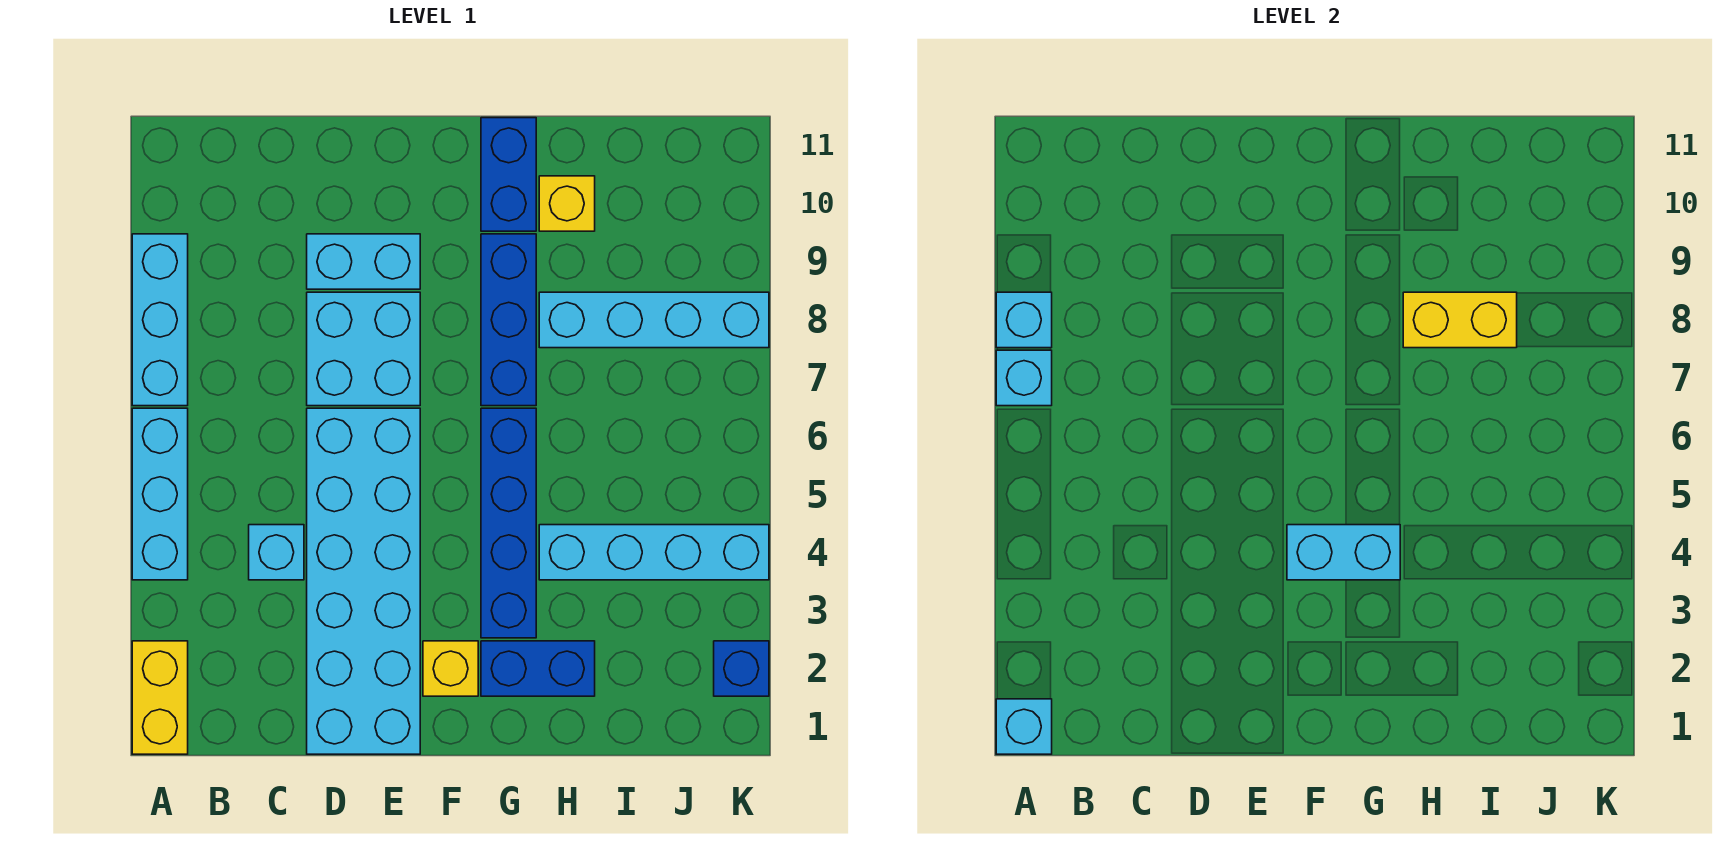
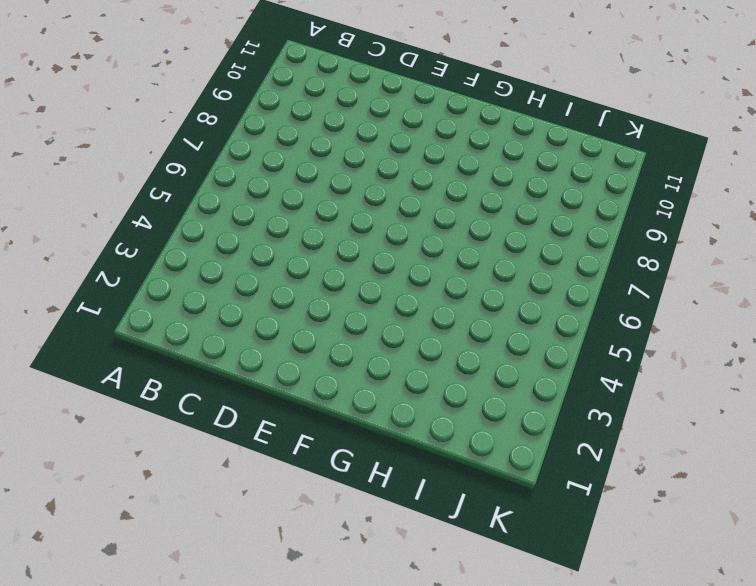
none -> yellow brick A1:A2 level 1
none -> cyan brick A4:A6 level 1
none -> cyan brick A7:A9 level 1

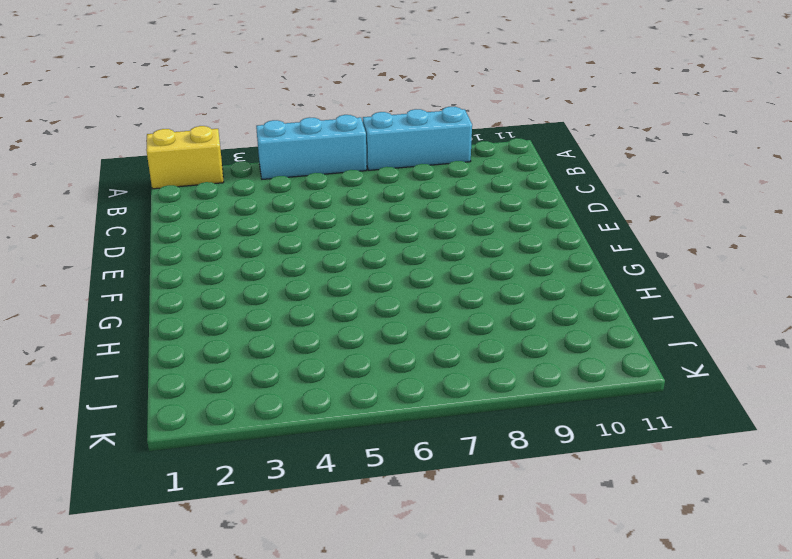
none -> cyan brick C4 level 1
none -> cyan brick D1:E6 level 1
none -> cyan brick D7:E8 level 1

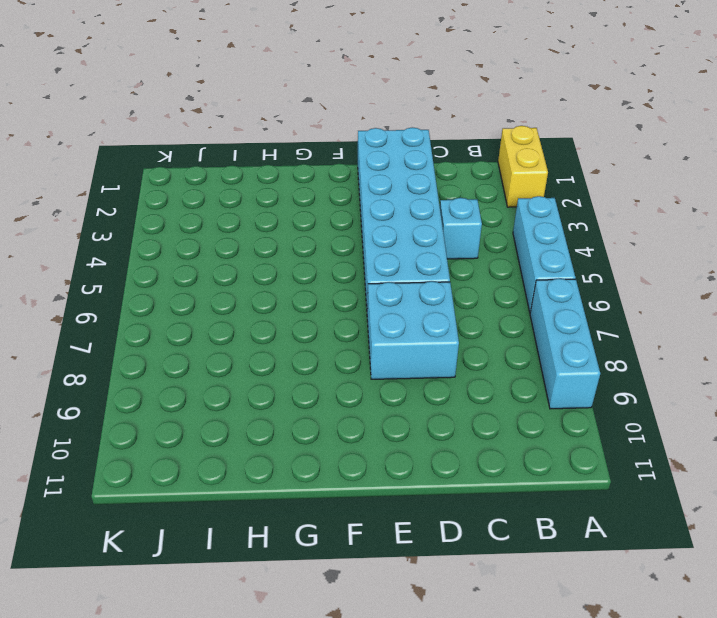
none -> cyan brick D9:E9 level 1
none -> yellow brick F2 level 1
none -> blue brick G2:H2 level 1

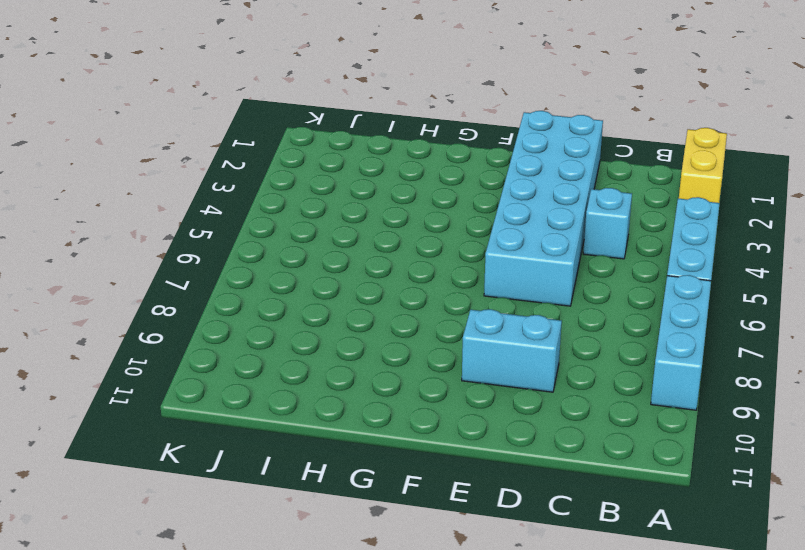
none -> cyan brick D7:E8 level 1
none -> yellow brick F2 level 1
none -> blue brick G2:H2 level 1

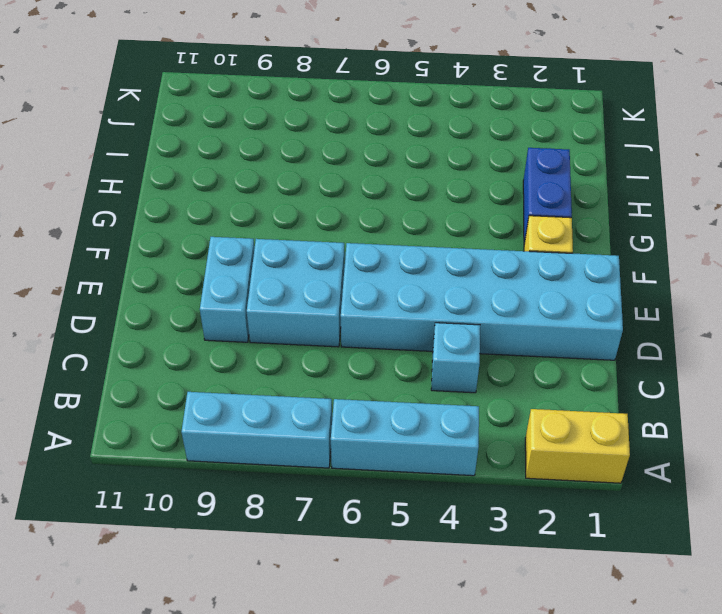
none -> blue brick G3:G6 level 1
none -> blue brick G7:G9 level 1
none -> blue brick G10:G11 level 1

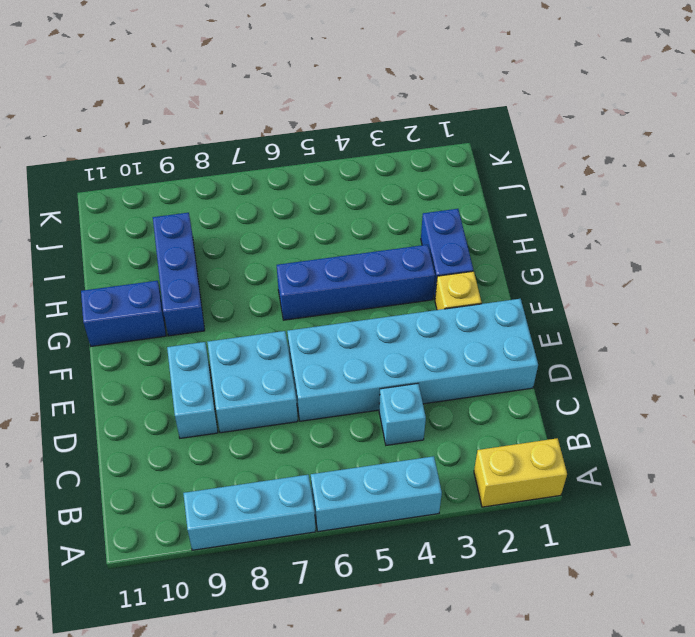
blue brick G9:I9 level 1 -> blue brick G7:G9 level 1
none -> cyan brick H4:K4 level 1
none -> cyan brick H8:K8 level 1
none -> yellow brick H10 level 1

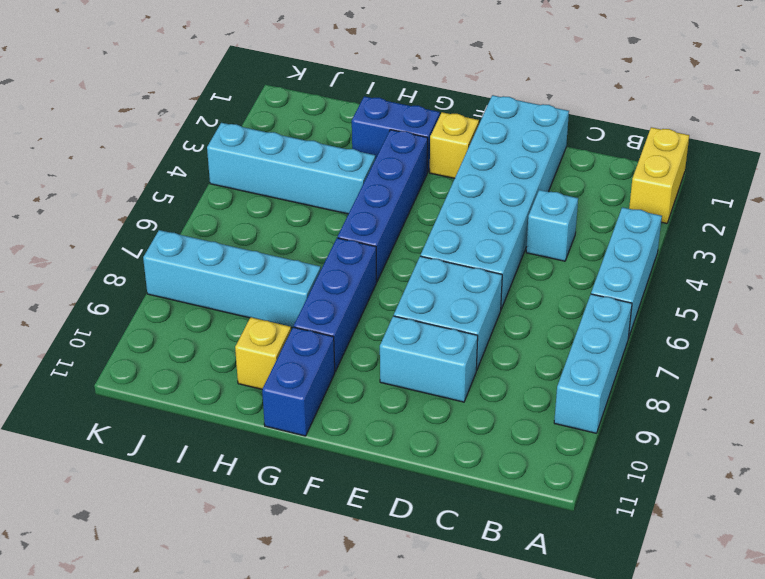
none -> blue brick K2 level 1
none -> cyan brick A1 level 2
none -> cyan brick A7 level 2

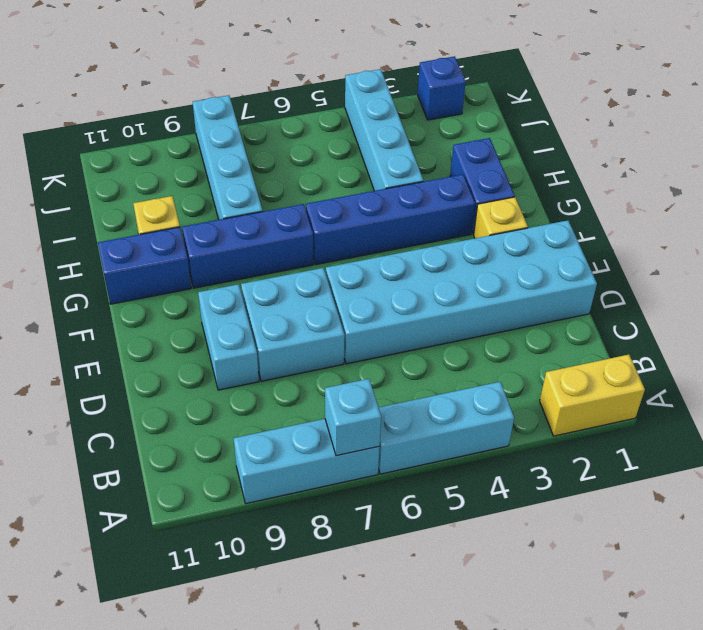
none -> cyan brick C4 level 1
none -> cyan brick A1 level 2
none -> cyan brick A8 level 2

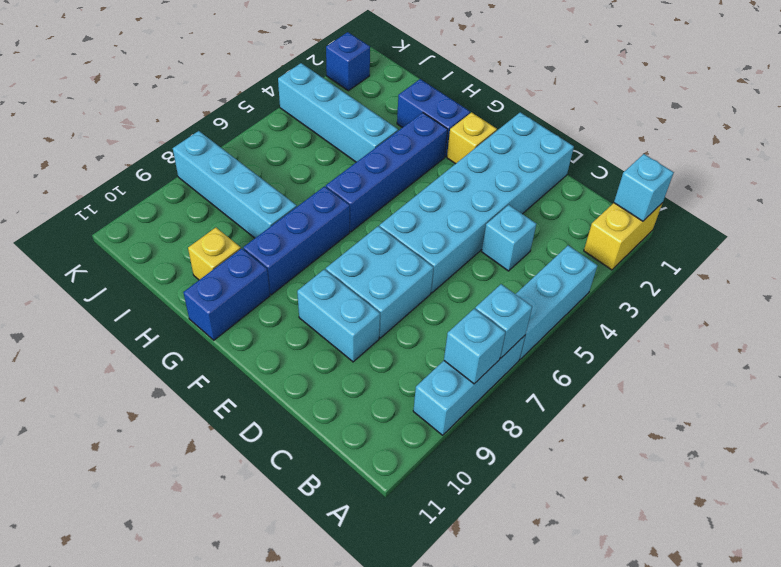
none -> cyan brick F4:G4 level 2
none -> yellow brick H8:I8 level 2

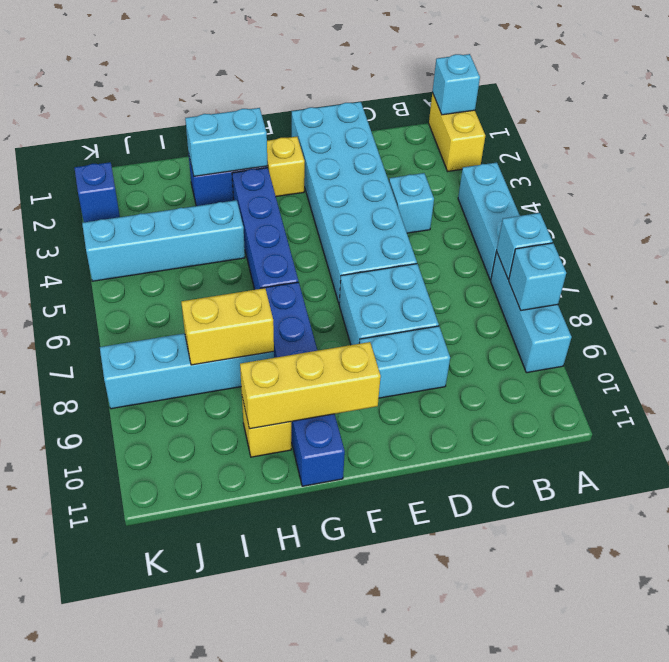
yellow brick F10:H10 level 2 -> none
cyan brick G2:H2 level 2 -> cyan brick F4:G4 level 2

